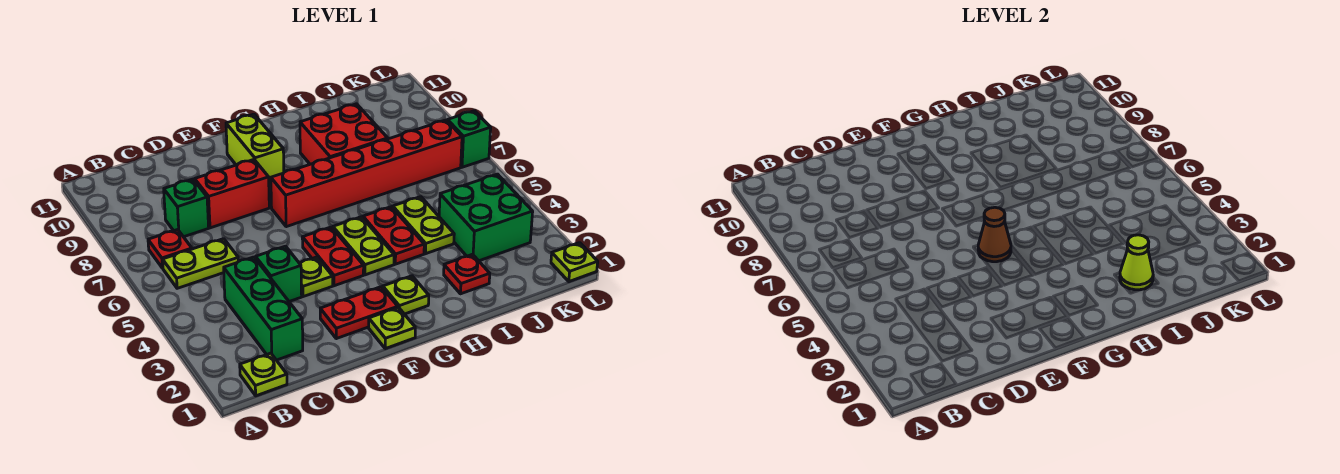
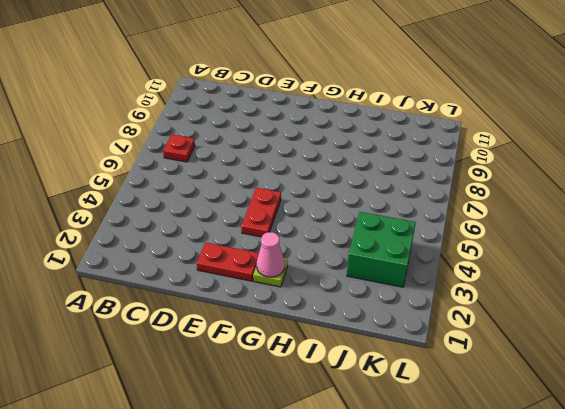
pink cone G2 level 2 -> none
none -> lime plate B1 level 1
none -> lime plate B6:C6 level 1
none -> green brick C2:C4 level 1

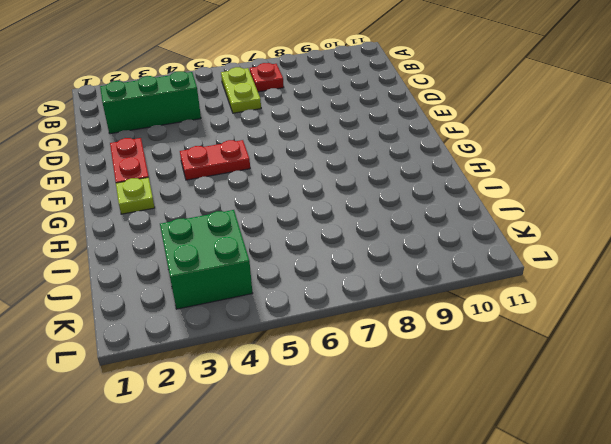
none -> lime plate B1 level 1
none -> green brick C8 level 1
none -> green brick D4 level 1

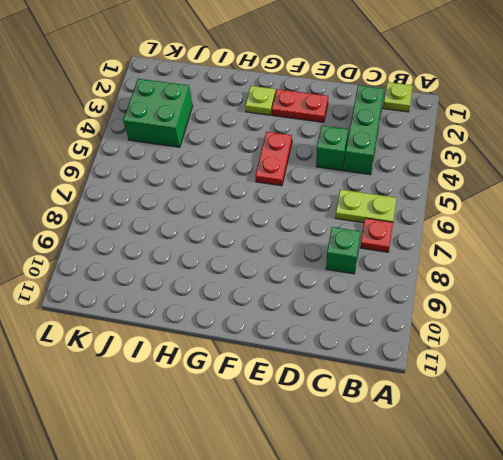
none -> red brick D8:E8 level 1
none -> lime plate E4 level 1
none -> lime plate F1 level 1

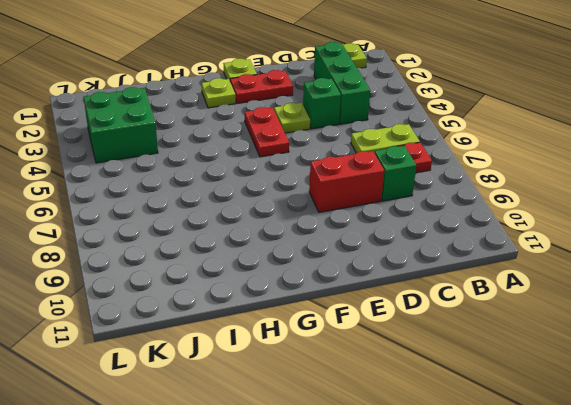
none -> red brick F7:K7 level 1
none -> lime brick F9:F10 level 1
none -> lime plate G4:G5 level 1

